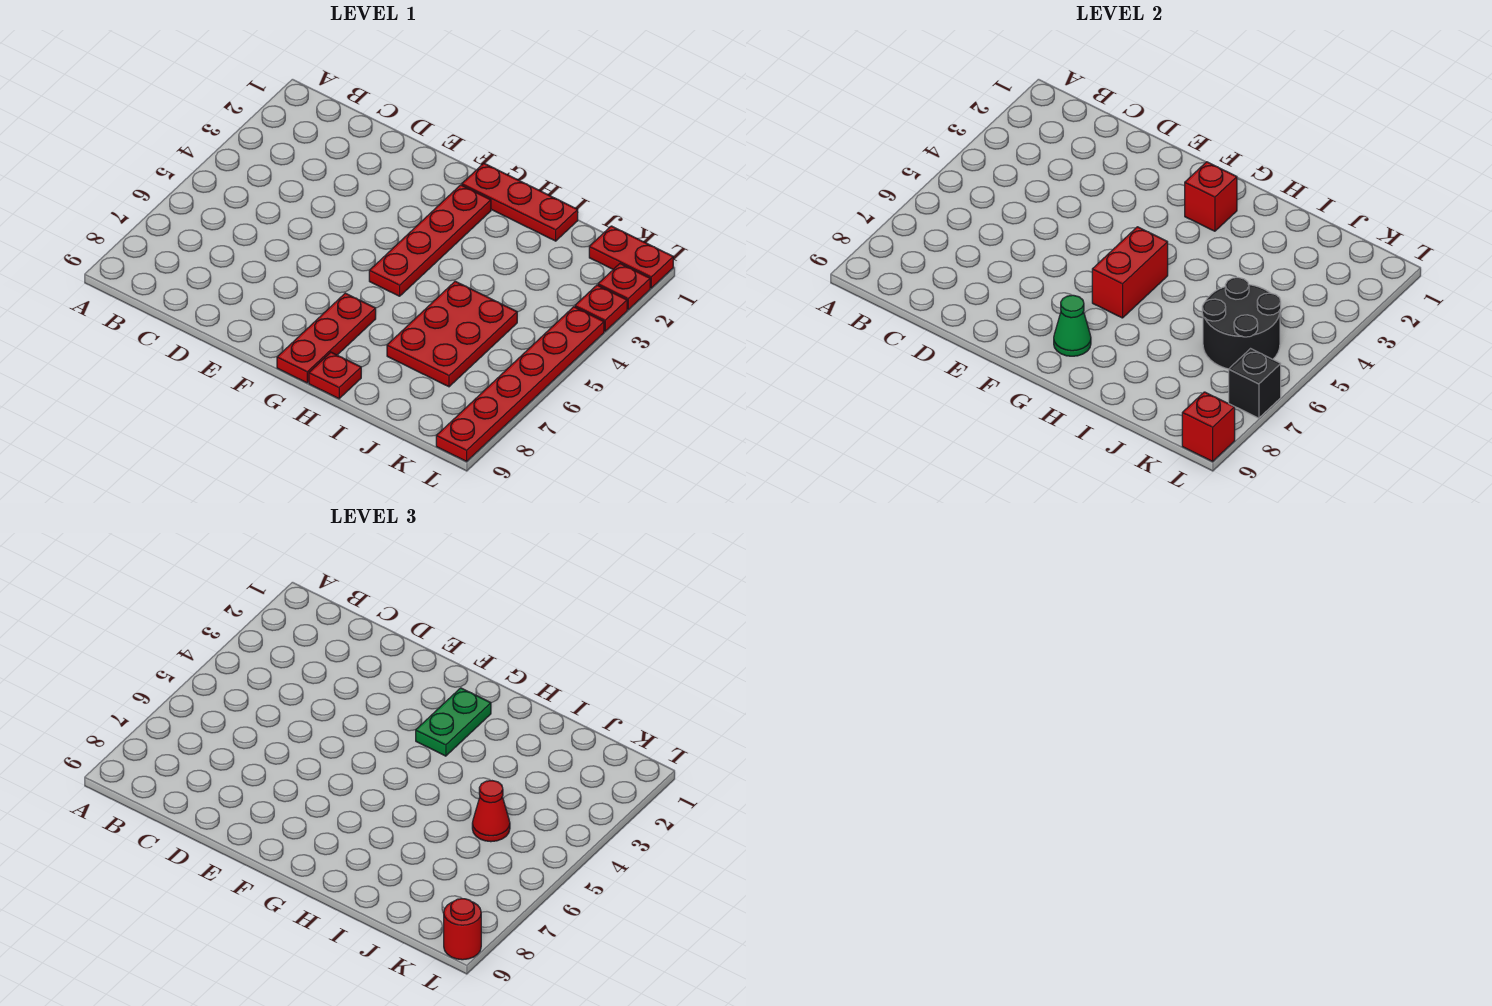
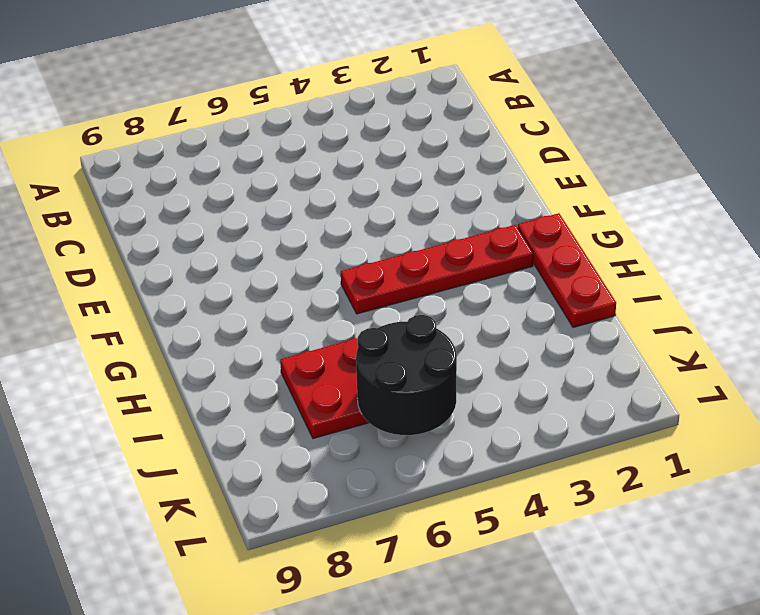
none -> red plate G7:G9 level 1
none -> red plate H9 level 1
none -> red plate K1:L1 level 1

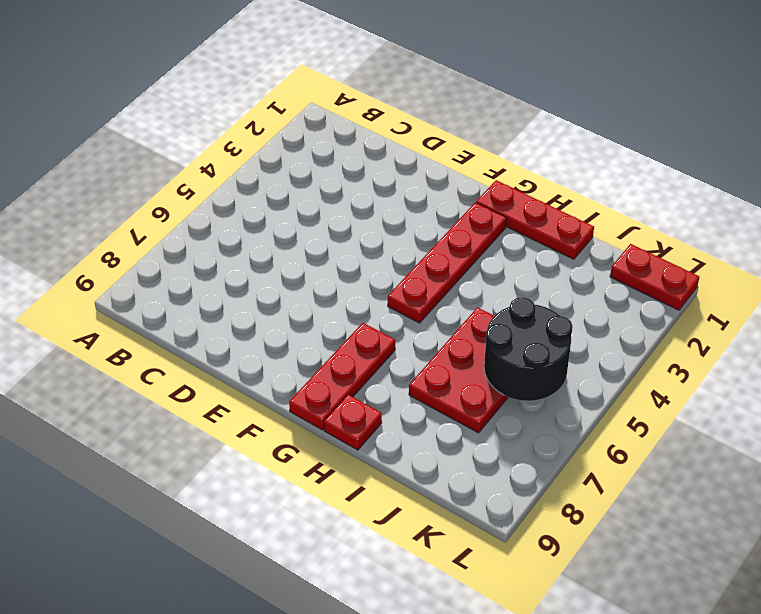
none -> red plate L2 level 1
none -> red plate L3 level 1
none -> red plate L4:L9 level 1

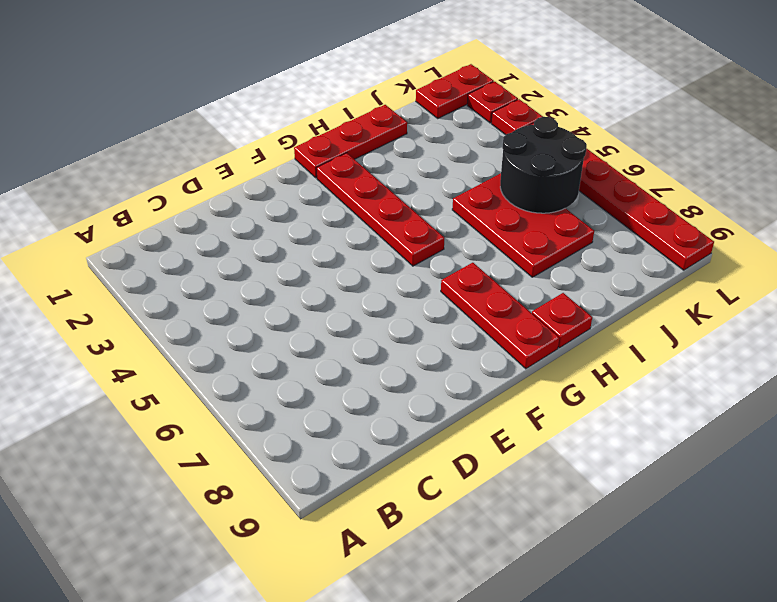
none -> red brick G2 level 2
none -> red brick G5:G6 level 2
none -> green cone G8 level 2

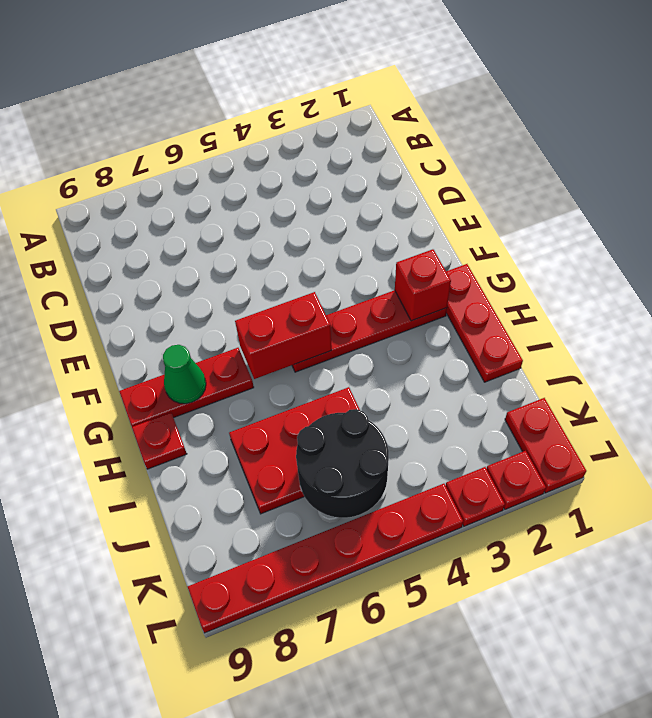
none -> black brick L7 level 2
none -> red brick L9 level 2
none -> green plate G2:G3 level 3

